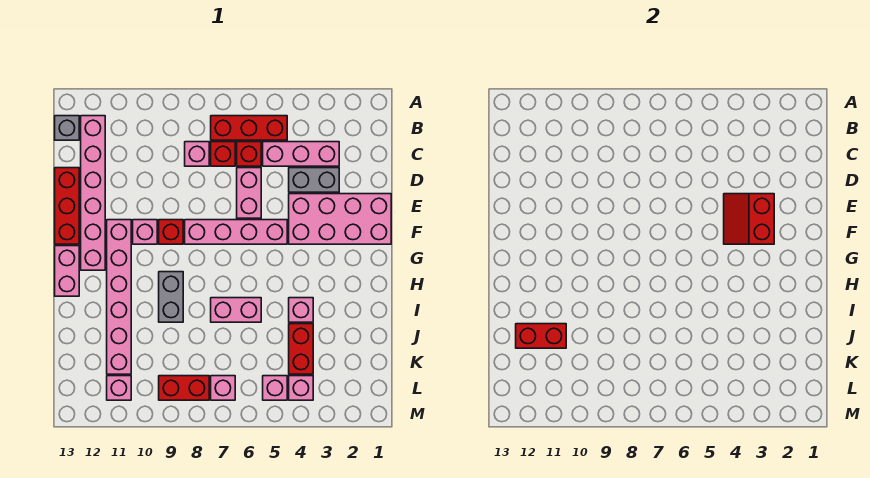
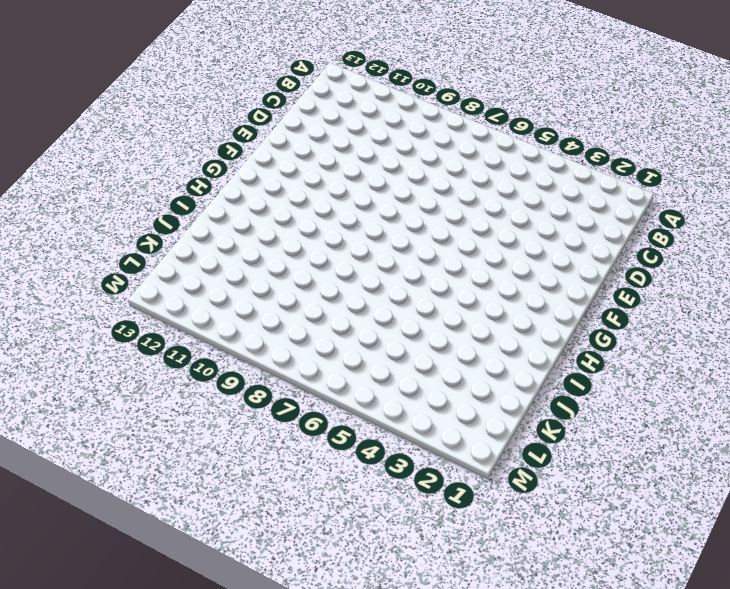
none -> red brick B5:B7 level 1
none -> pink brick B12:G12 level 1
none -> grey brick B13 level 1

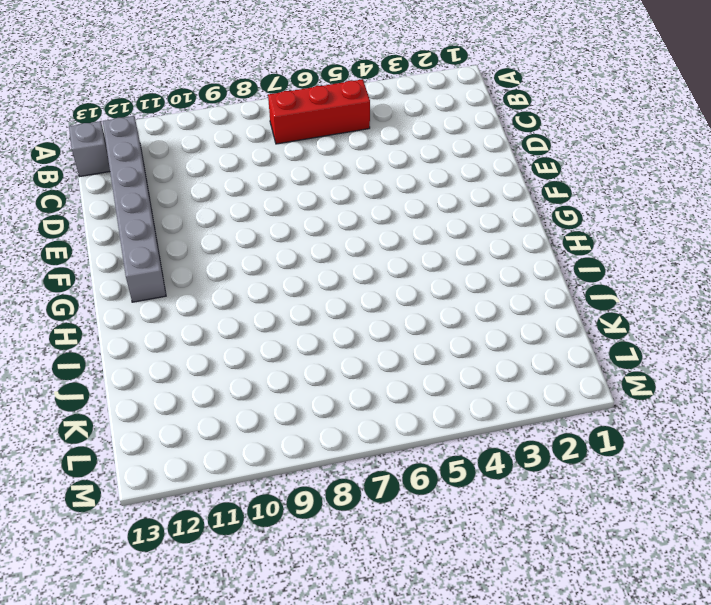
grey brick B12:G12 level 1 -> pink brick B12:G12 level 1
none -> pink brick C3:C5 level 1
none -> red brick C6 level 1
none -> red brick C7 level 1

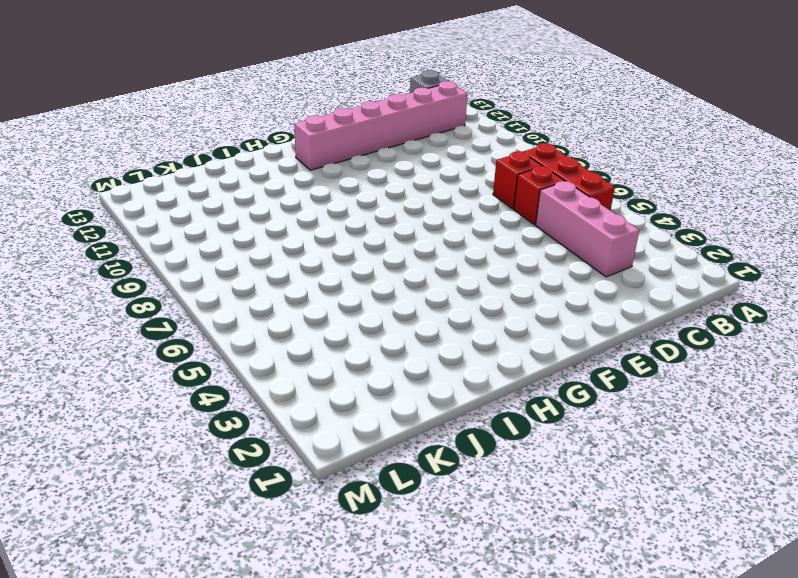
none -> pink brick C8 level 1
none -> grey brick D3:D4 level 1
none -> pink brick D6:E6 level 1

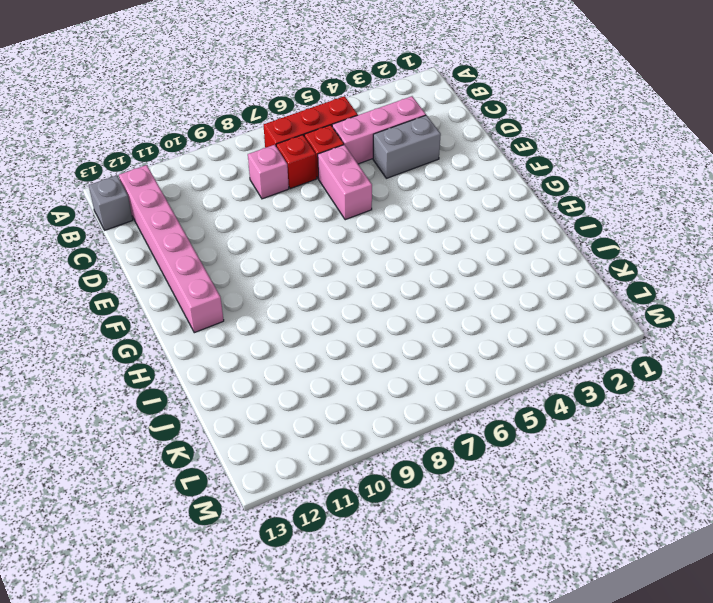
none -> red brick D13:F13 level 1
none -> pink brick E1:F4 level 1
none -> pink brick F5:F8 level 1

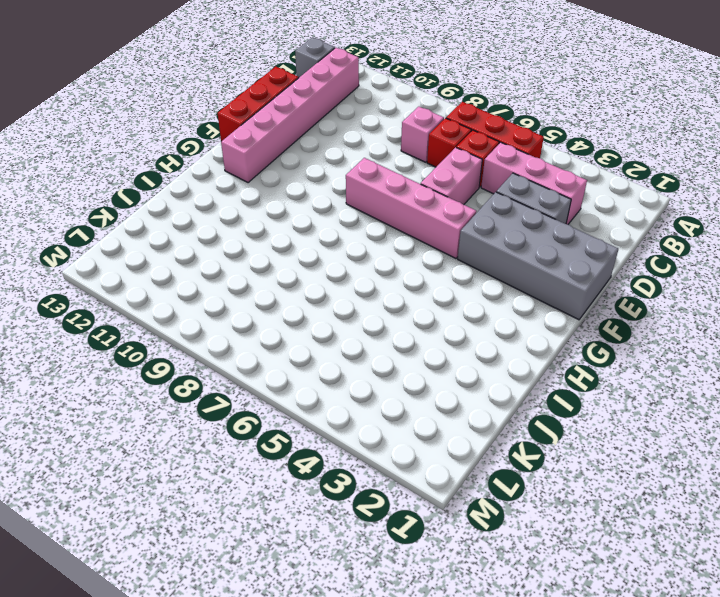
grey brick E1:F4 level 1 -> pink brick E1:F4 level 1
none -> red brick F9 level 1
none -> pink brick F10 level 1
none -> pink brick F11:K11 level 1

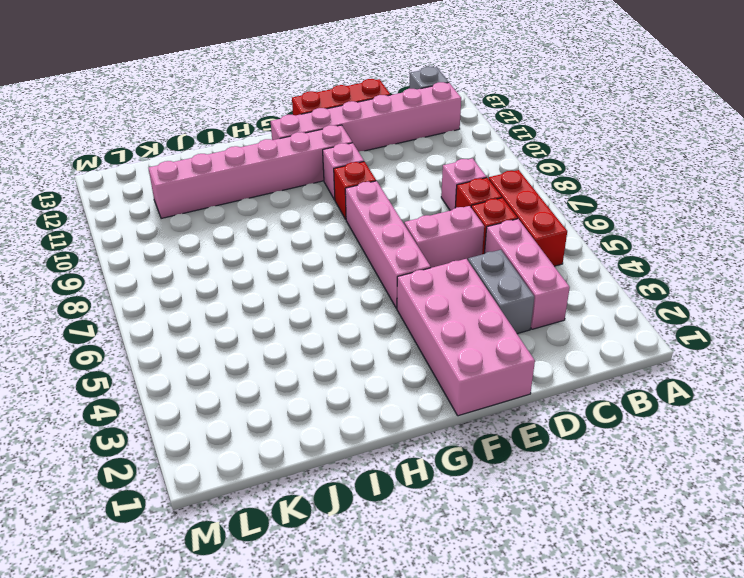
none -> pink brick G13:H13 level 1
none -> grey brick H9:I9 level 1
none -> pink brick I4 level 1

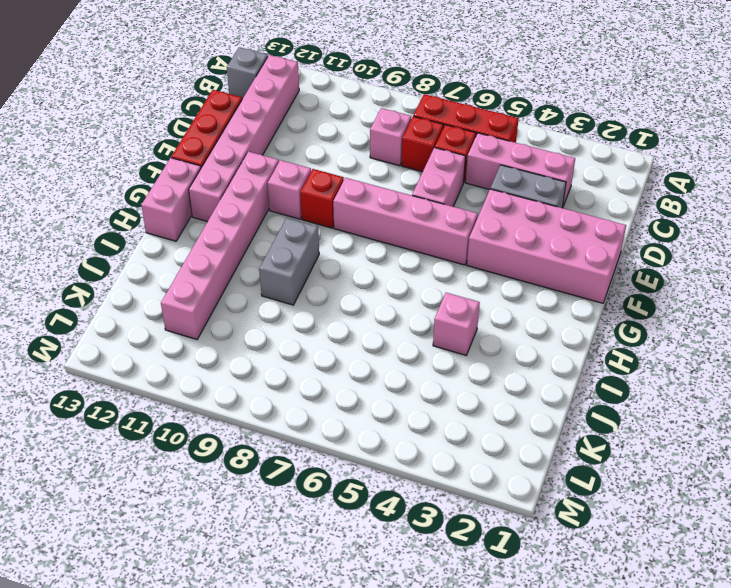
none -> pink brick I6:I7 level 1
none -> red brick J4:K4 level 1
none -> pink brick L4 level 1

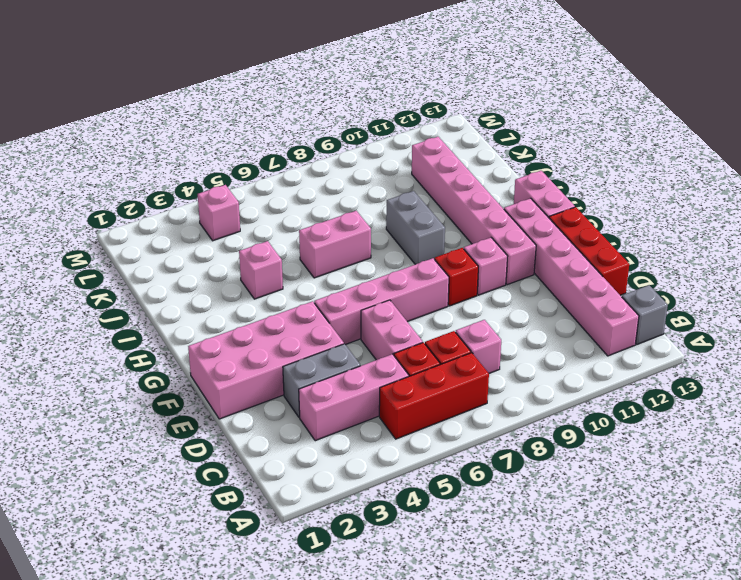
none -> red brick J4:K4 level 1
none -> pink brick L5 level 1
none -> pink brick L7 level 1

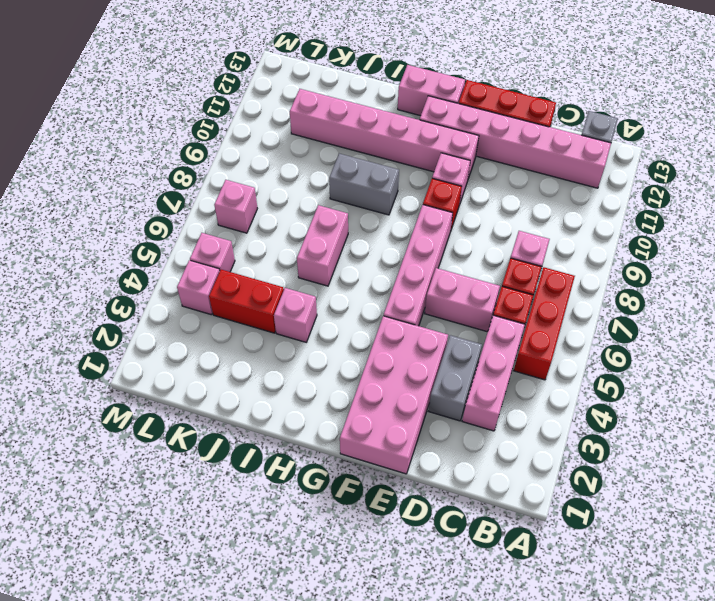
none -> red brick L8:L9 level 1
none -> pink brick L11 level 1
none -> red slope E3:F4 level 2 top 3

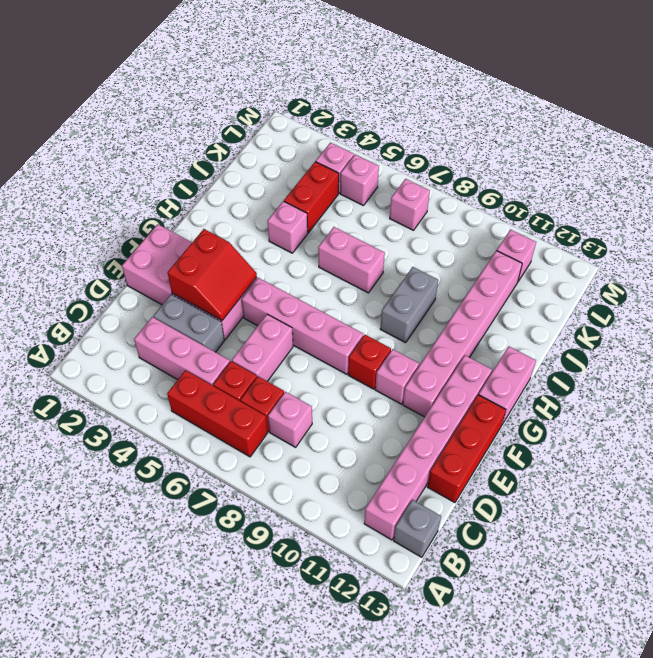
none -> red brick L8:L9 level 1
none -> red brick J11:J12 level 2

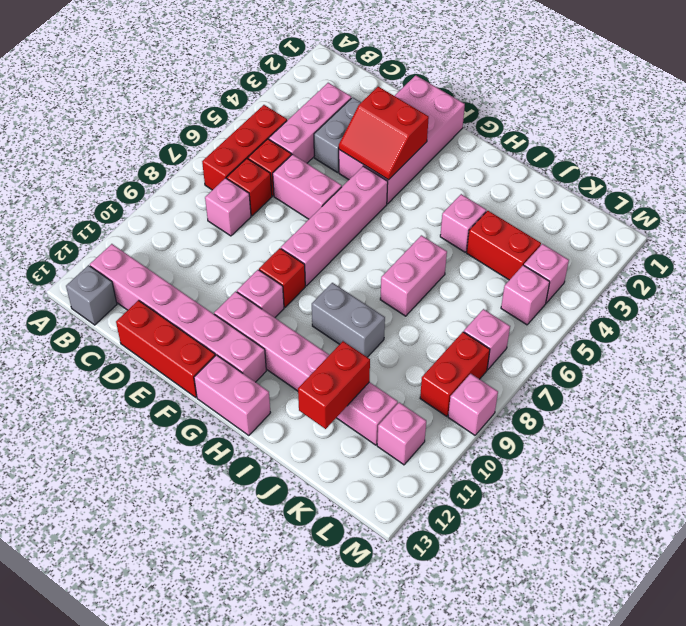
pink brick M9 level 1 -> none

